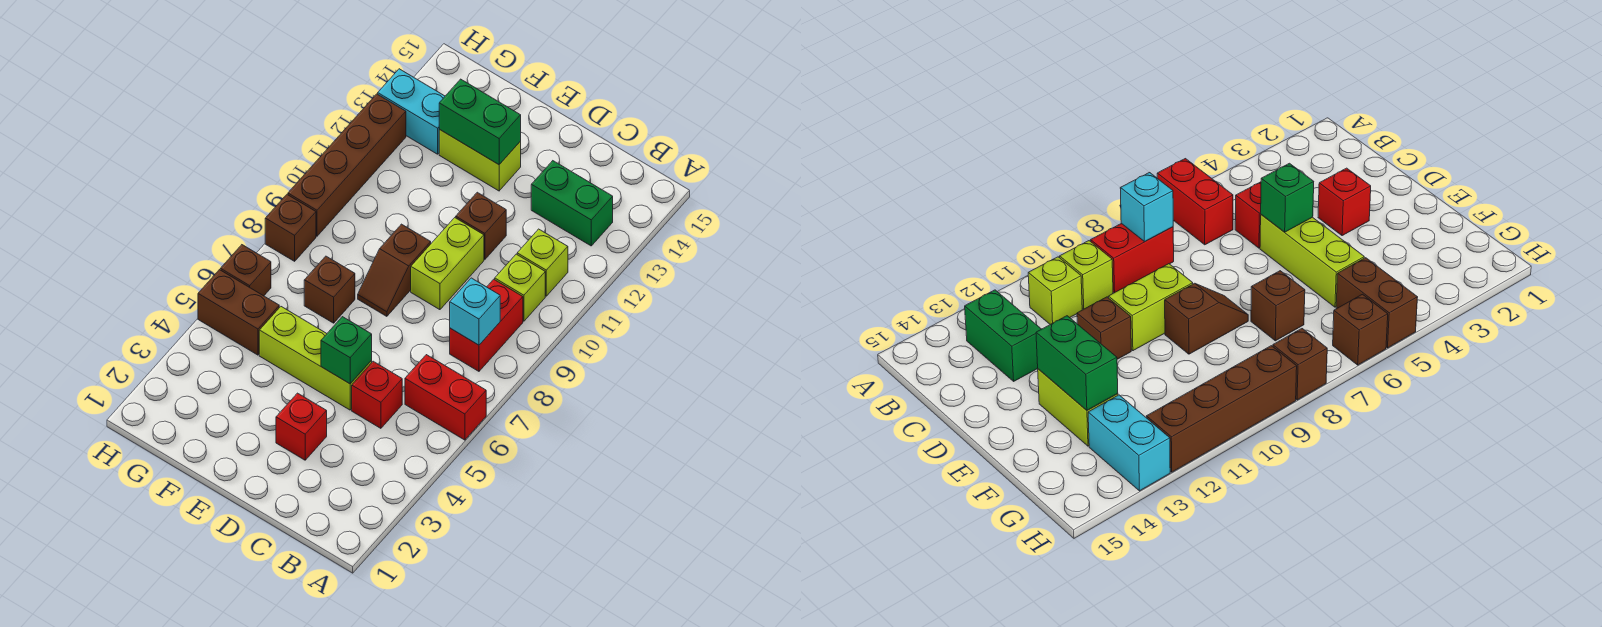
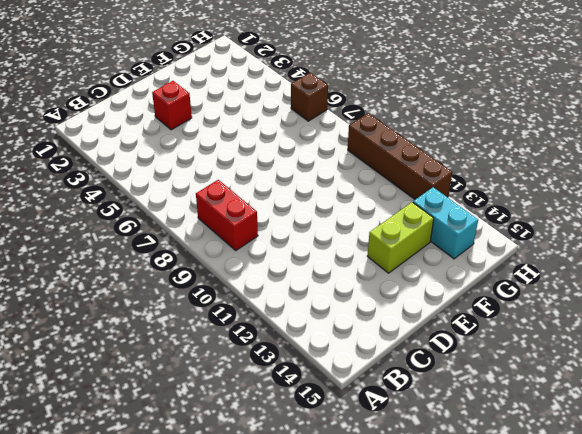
cyan brick G13:G14 level 1 -> cyan brick G13:H13 level 1
none -> red brick A6:B6 level 1
none -> lime brick B10 level 1
none -> lime brick B11 level 1

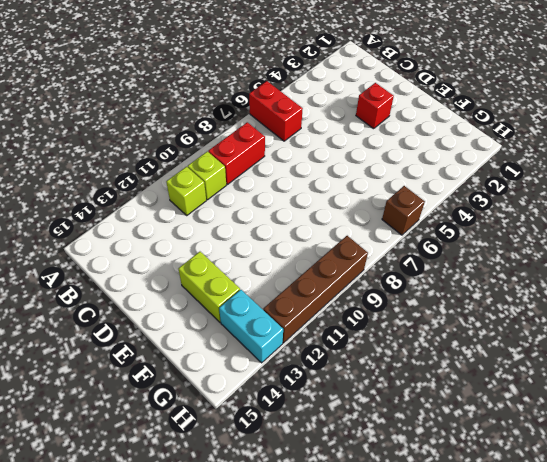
none -> green brick B13:C13 level 1
none -> red brick C5 level 1
none -> lime brick D5:F5 level 1

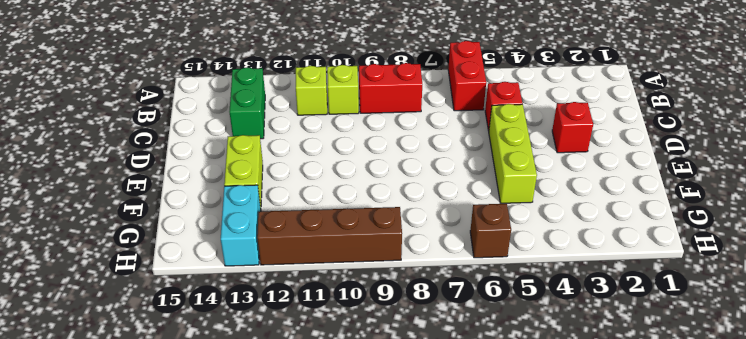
none -> lime brick D9:D10 level 1
none -> brown brick D11 level 1
none -> brown slope E8:E9 level 1 top 9

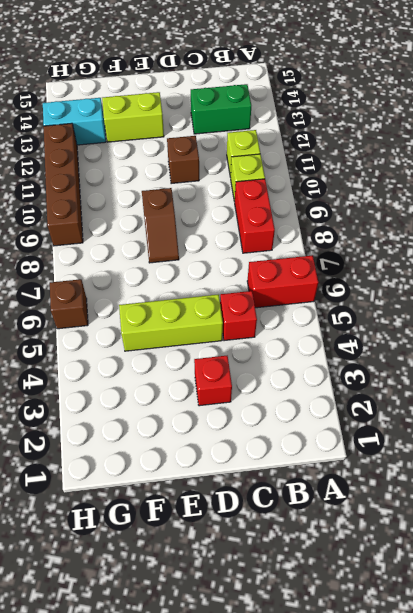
none -> lime brick D9:D10 level 1
none -> brown brick F7 level 1
none -> brown brick G5:H5 level 1

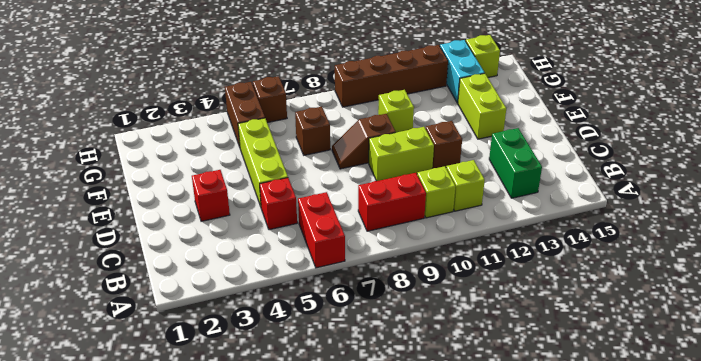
lime brick F10 level 1 -> none
lime brick H14 level 1 -> none
none -> brown brick H8 level 1
none -> cyan brick B8 level 2
none -> green brick D5 level 2

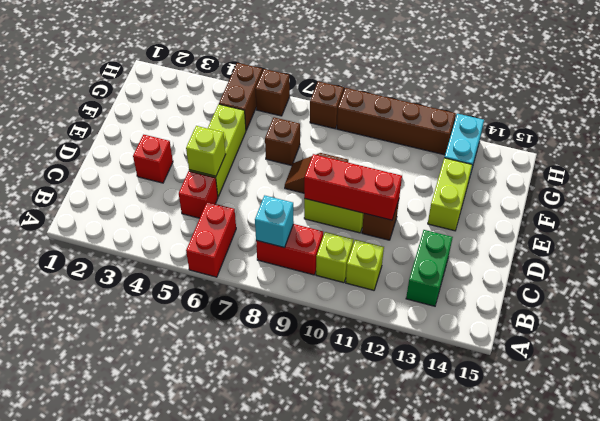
lime brick D5 level 2 -> green brick D5 level 2
red brick D9:D11 level 2 -> none
none -> green brick E13:F13 level 2

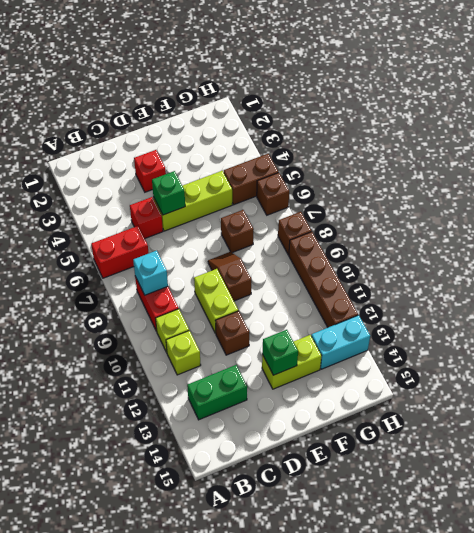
green brick E13 level 2 -> green brick E13:F13 level 2

